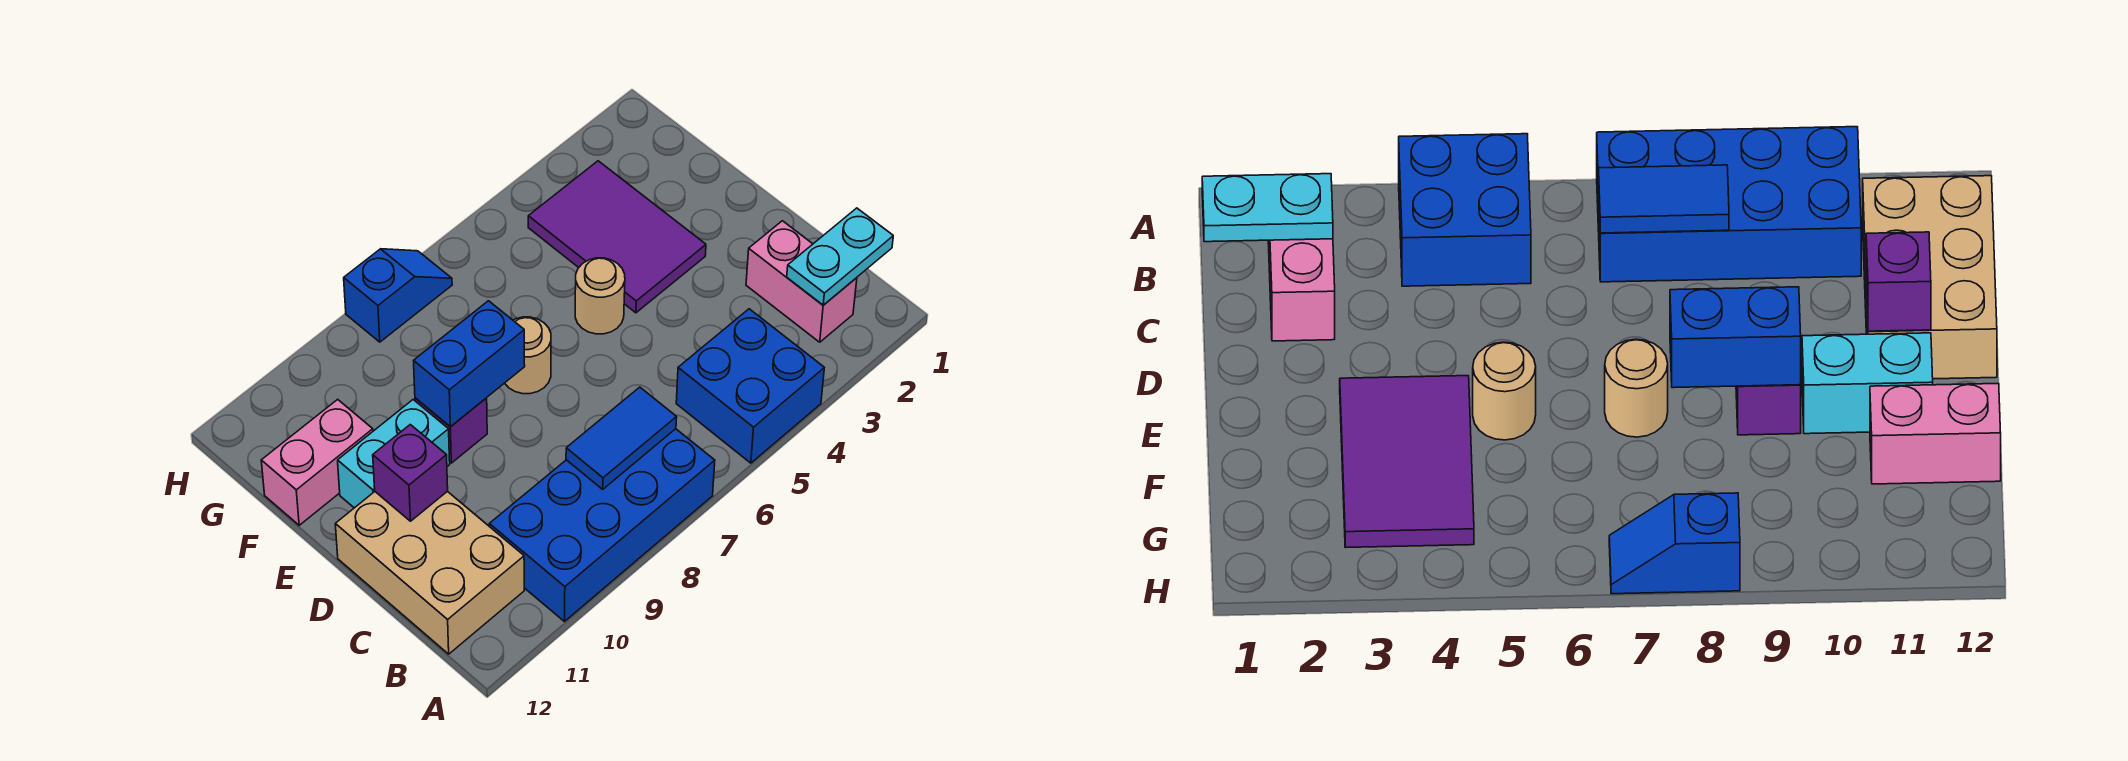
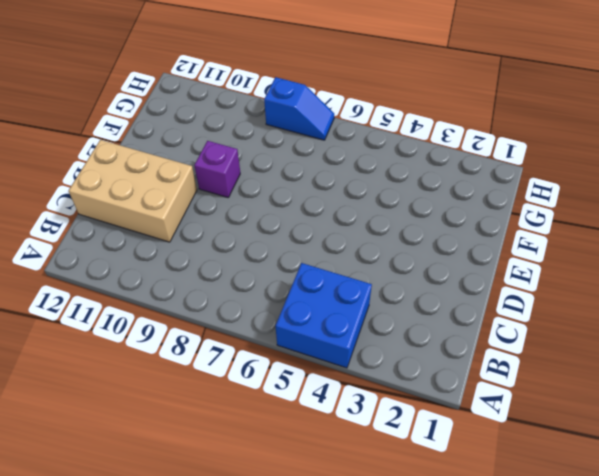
tan brick C10:D12 level 1 -> tan brick B11:D12 level 1
none -> blue brick A7:B10 level 1
none -> pink brick B2:C2 level 1
none -> purple tile E3:G4 level 1

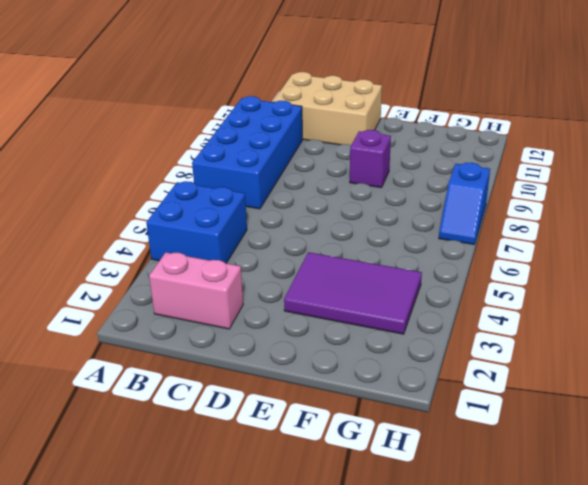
none -> tan round brick E5 level 1
none -> tan round brick E7 level 1
none -> cyan brick E10:E11 level 1

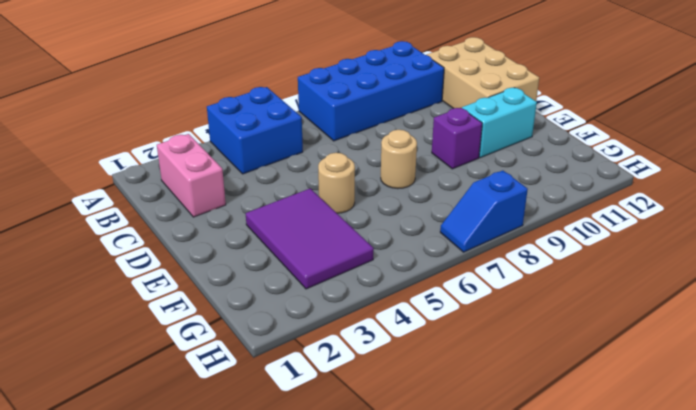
none -> pink brick F11:F12 level 1
none -> cyan plate B1:B2 level 2
none -> blue tile B7:B8 level 2

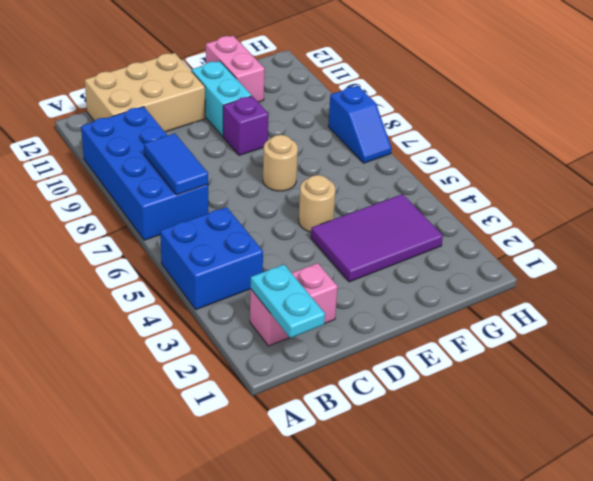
none -> purple brick D11 level 2
none -> blue brick E8:E9 level 2

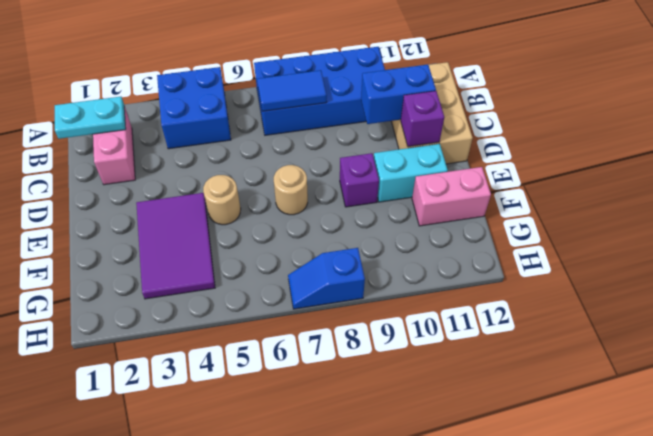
blue brick C10:C11 level 2 -> blue brick E8:E9 level 2

